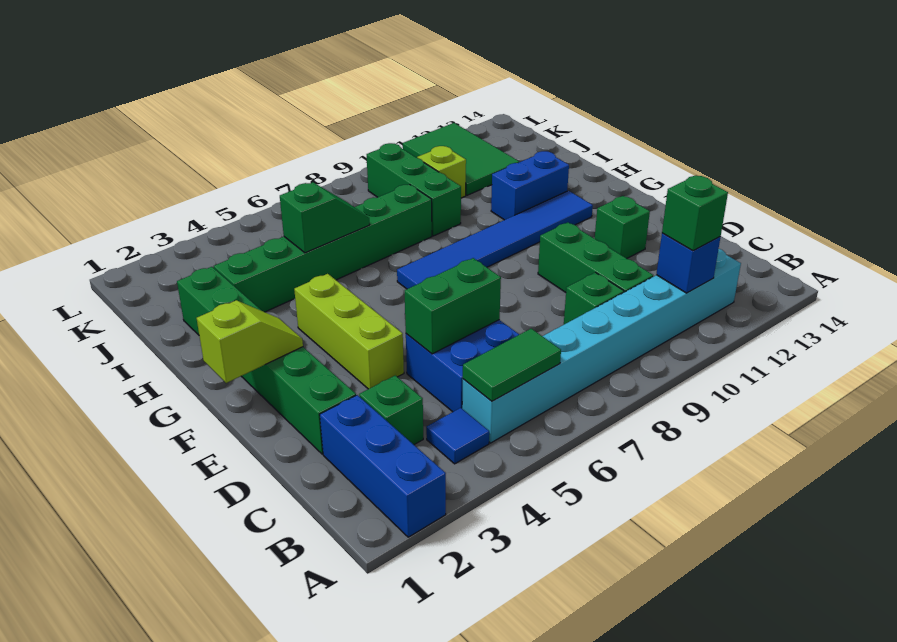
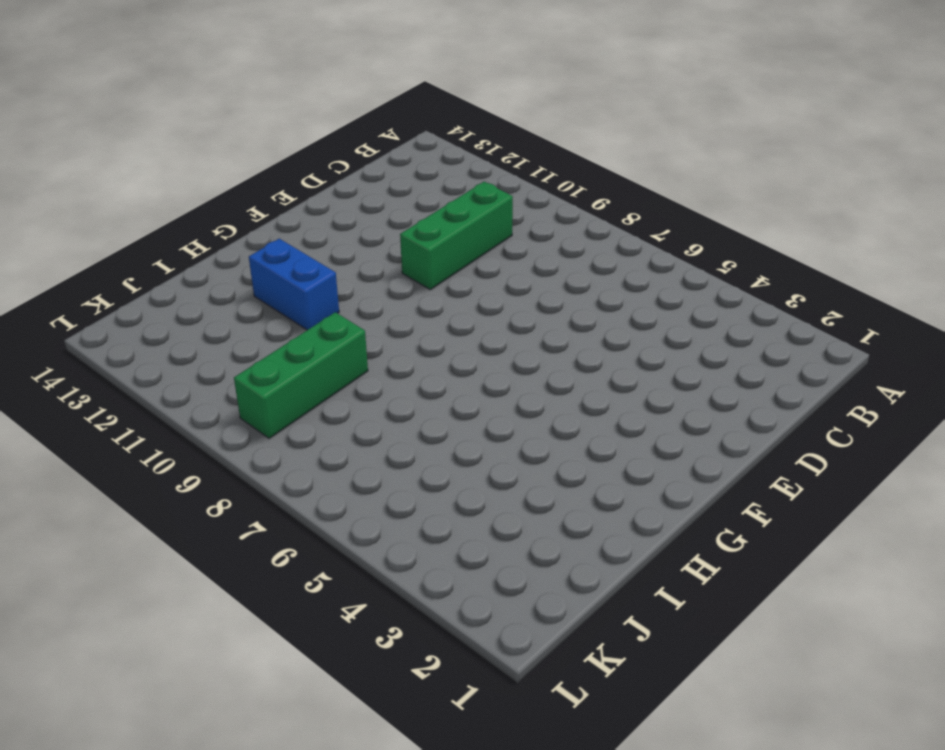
none -> blue brick A2:C2 level 1
none -> blue tile B4 level 1
none -> cyan brick B5:B12 level 1

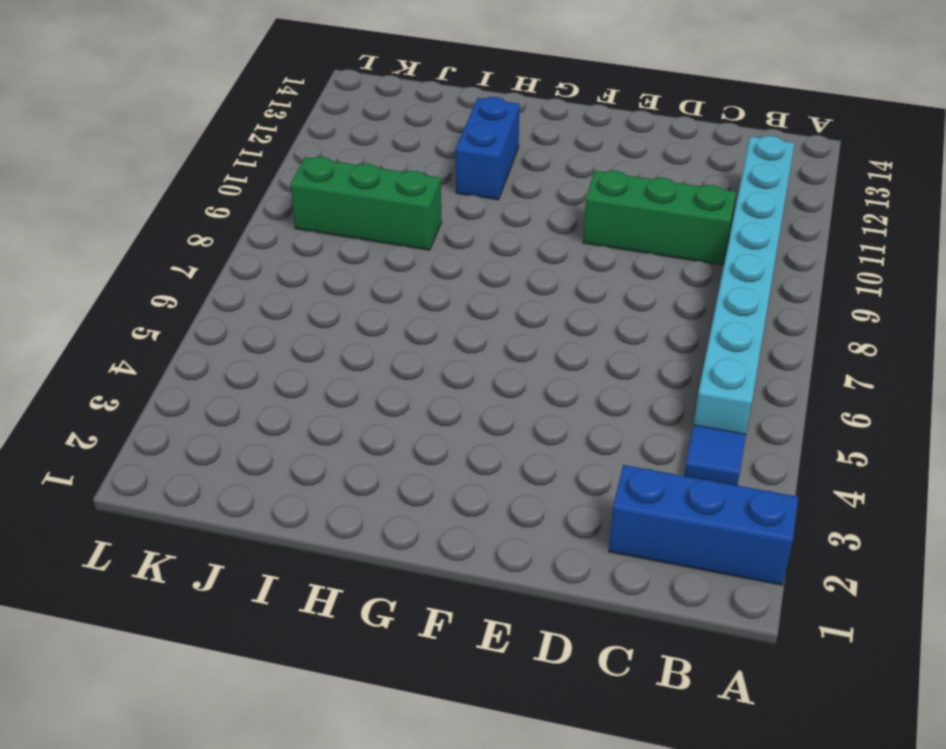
none -> green brick C3 level 1
none -> blue brick C5:D6 level 1
none -> green brick C9 level 1

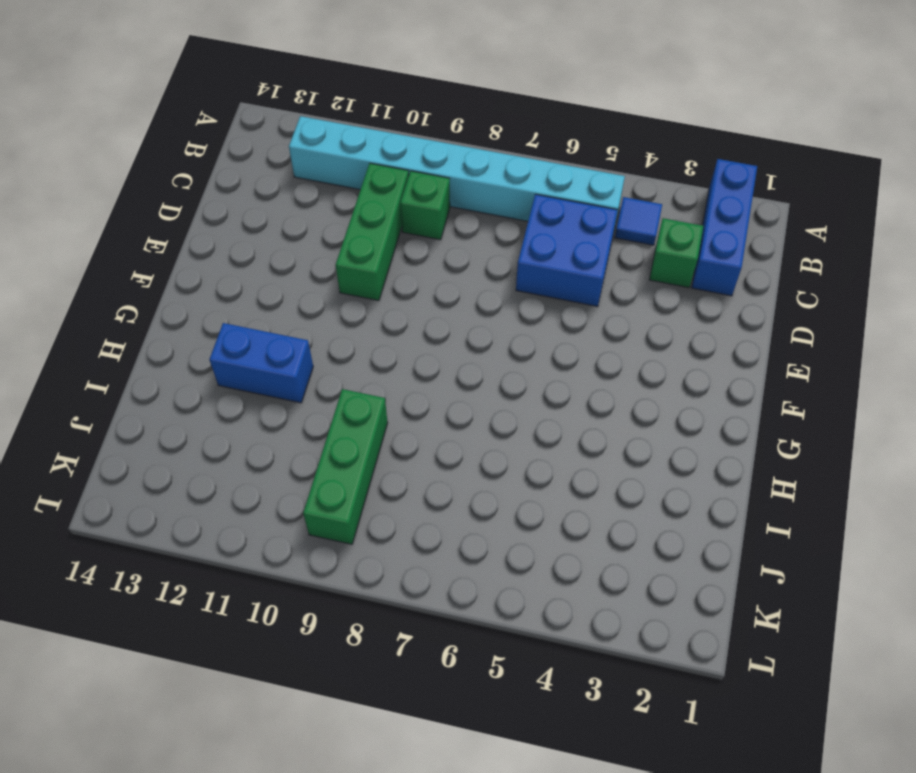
none -> green brick D2:I2 level 1
none -> lime brick E4:G4 level 1
none -> green brick E12 level 1

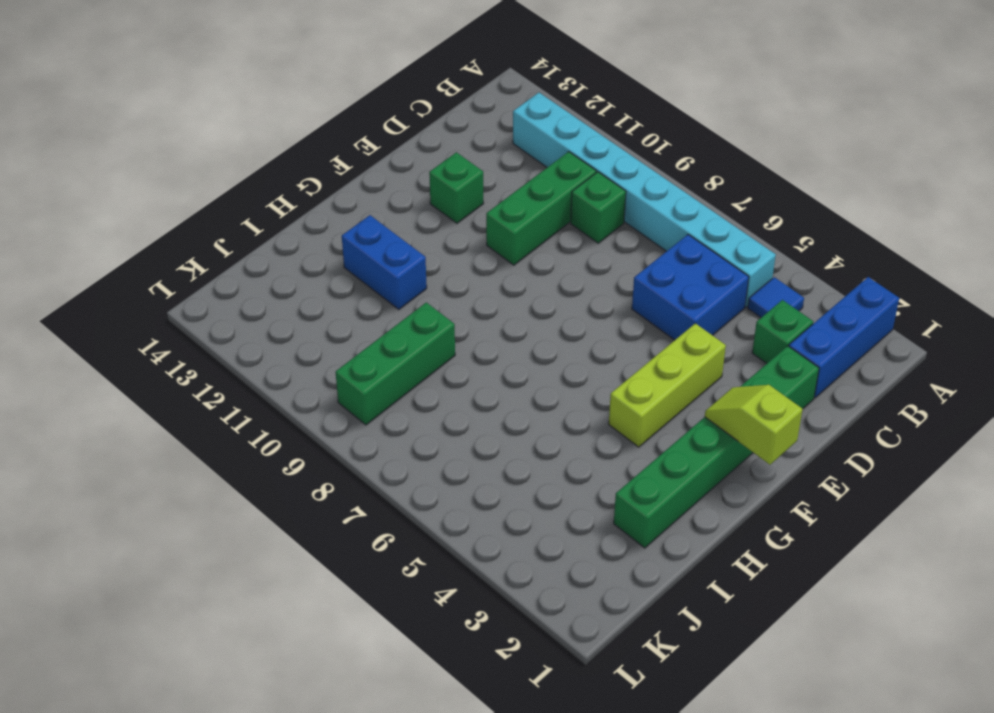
none -> blue tile G7:G12 level 1
none -> green brick I3:I8 level 1
none -> lime brick J10 level 1

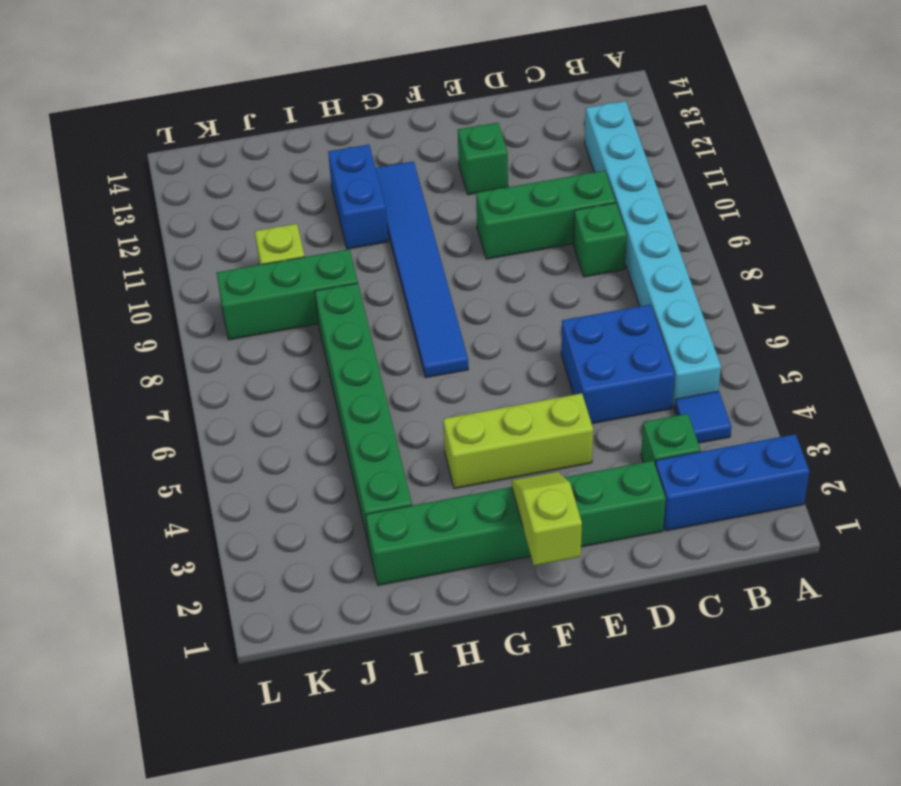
none -> green tile J11:L12 level 1
none -> green tile B5:B6 level 2
none -> blue brick B11 level 2

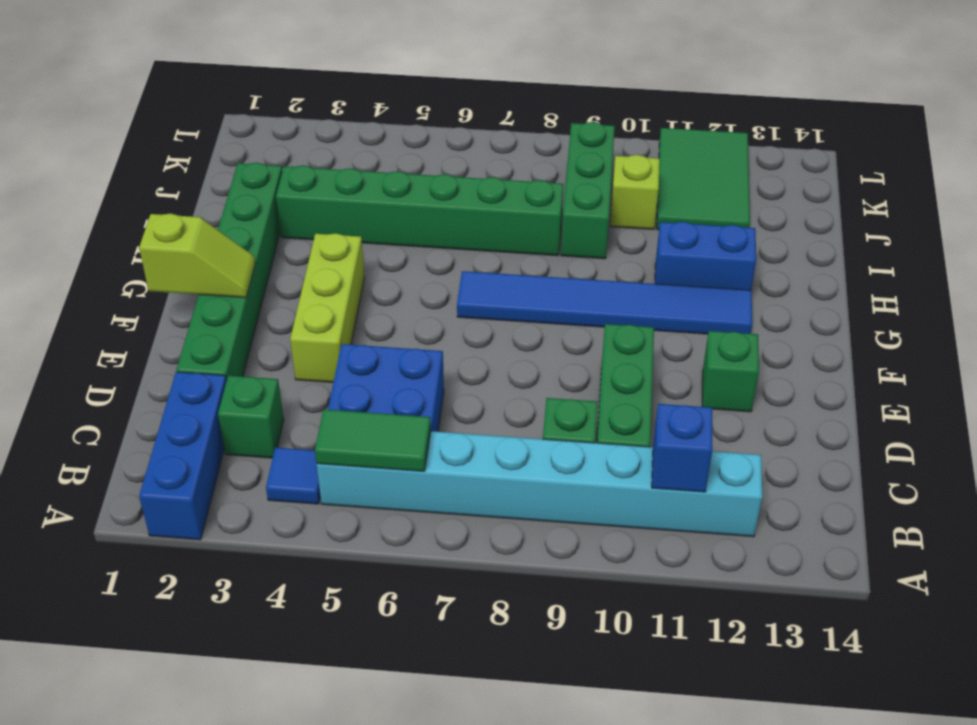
none -> green brick D5:D6 level 2
none -> green slope I5:I6 level 2 top 5
none -> green brick B11 level 3

